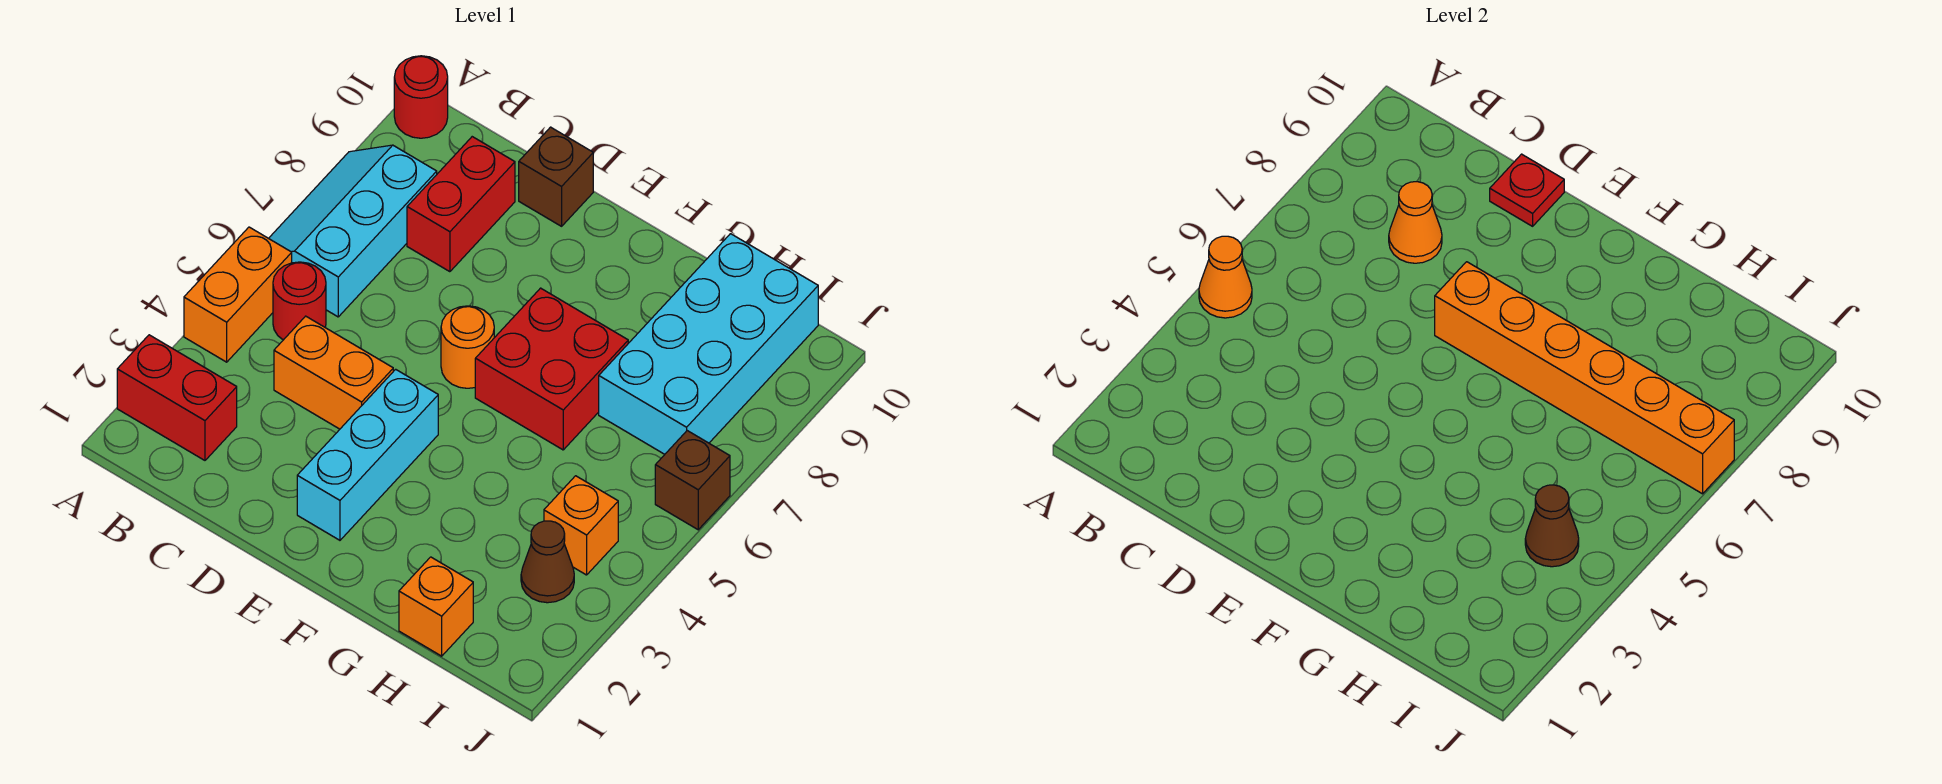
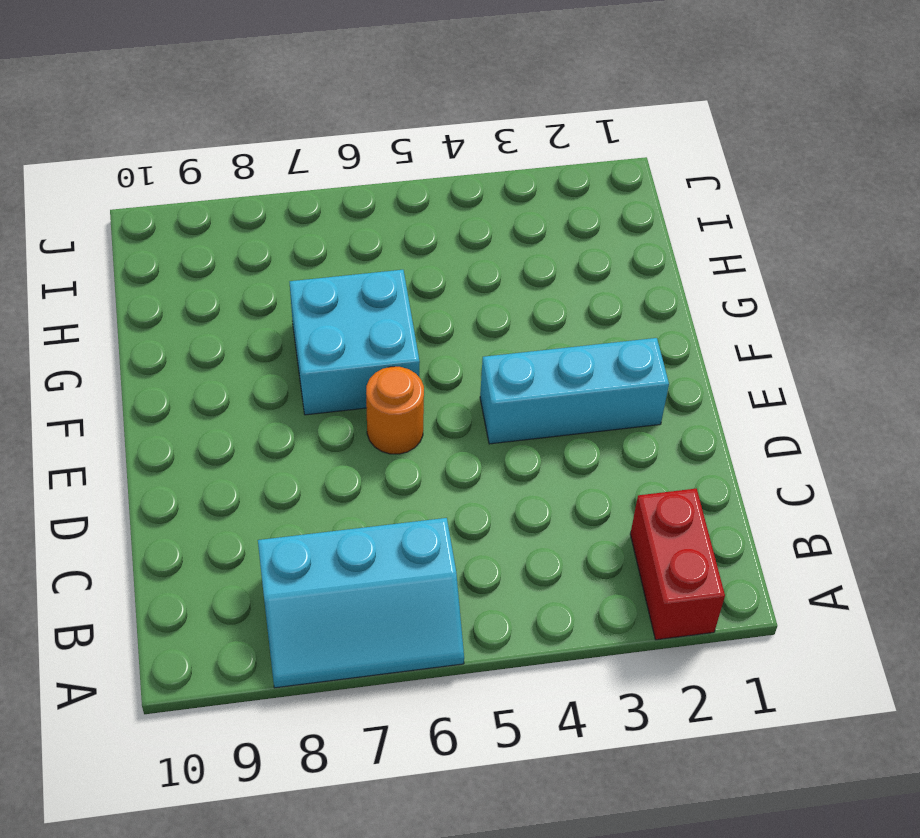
cyan brick F6:G7 level 1 -> red brick F6:G7 level 1
none -> orange brick A4:A5 level 1
none -> red round brick A10 level 1
none -> red round brick B5 level 1

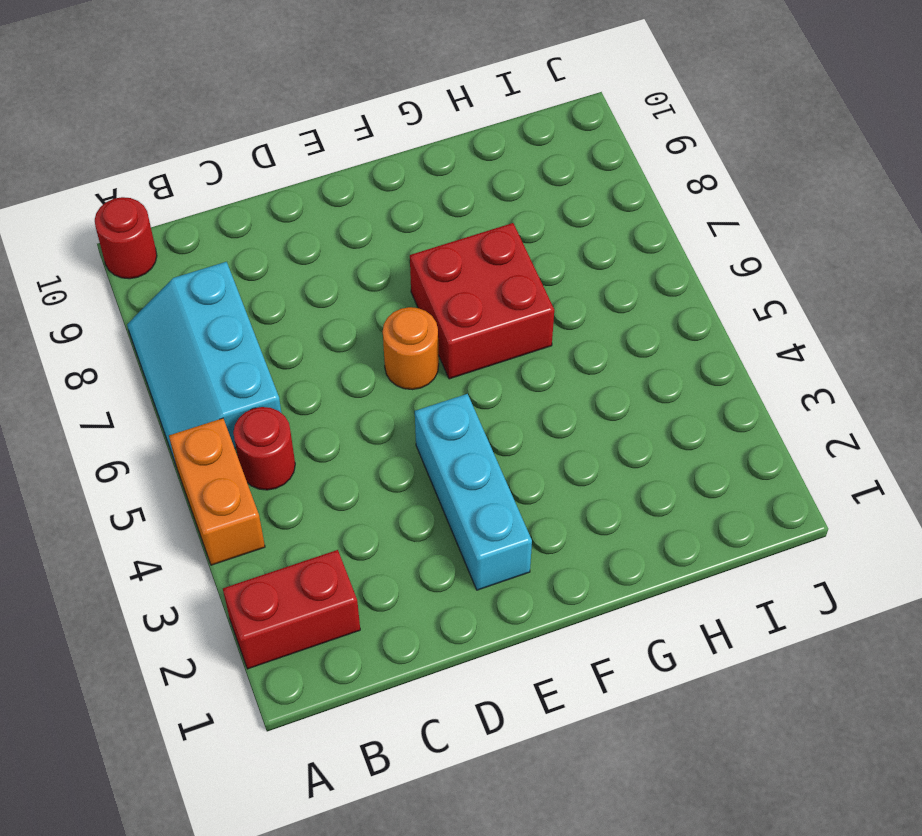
none -> orange brick C4:D4 level 1
none -> red brick C8:C9 level 1
none -> brown brick D10 level 1

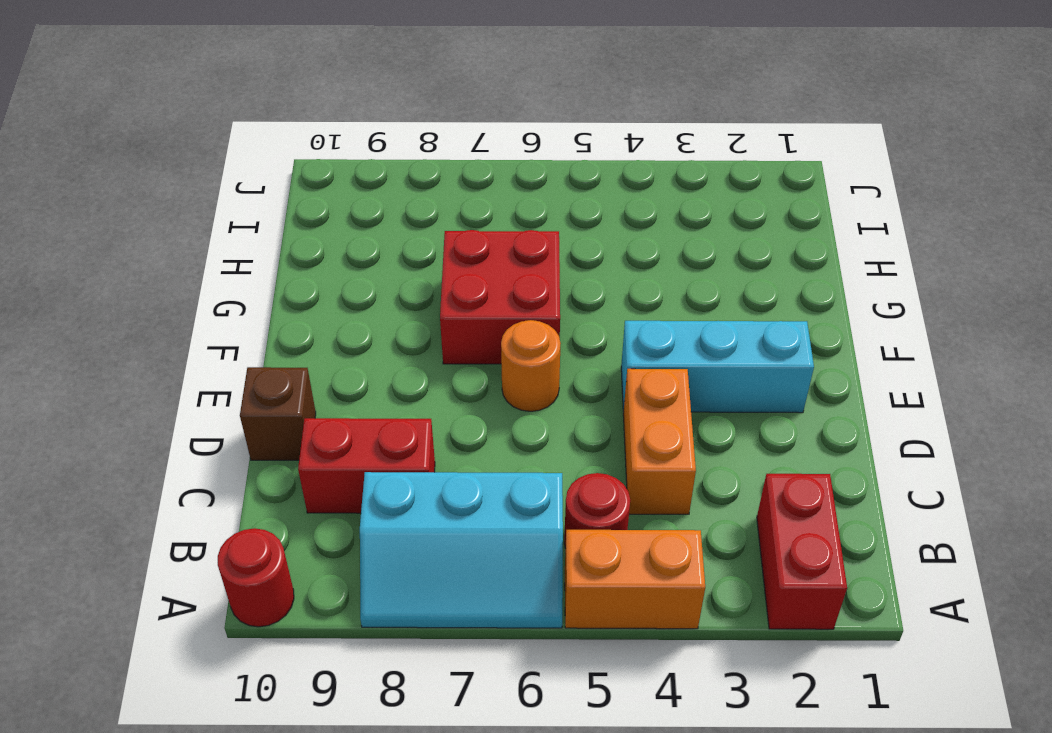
none -> orange brick H1 level 1
none -> cyan brick H7:I10 level 1
none -> brown cone I3 level 1

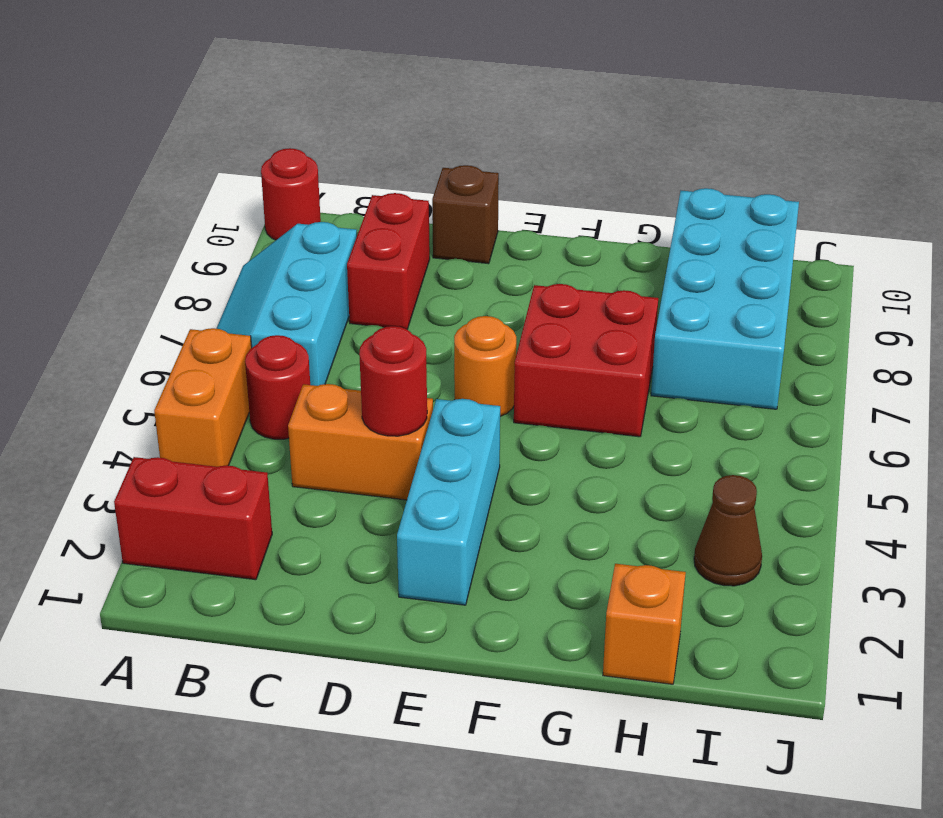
red round brick D4 level 2 -> none
none -> orange brick I4 level 1
none -> brown brick J6 level 1
none -> orange cone A5 level 2

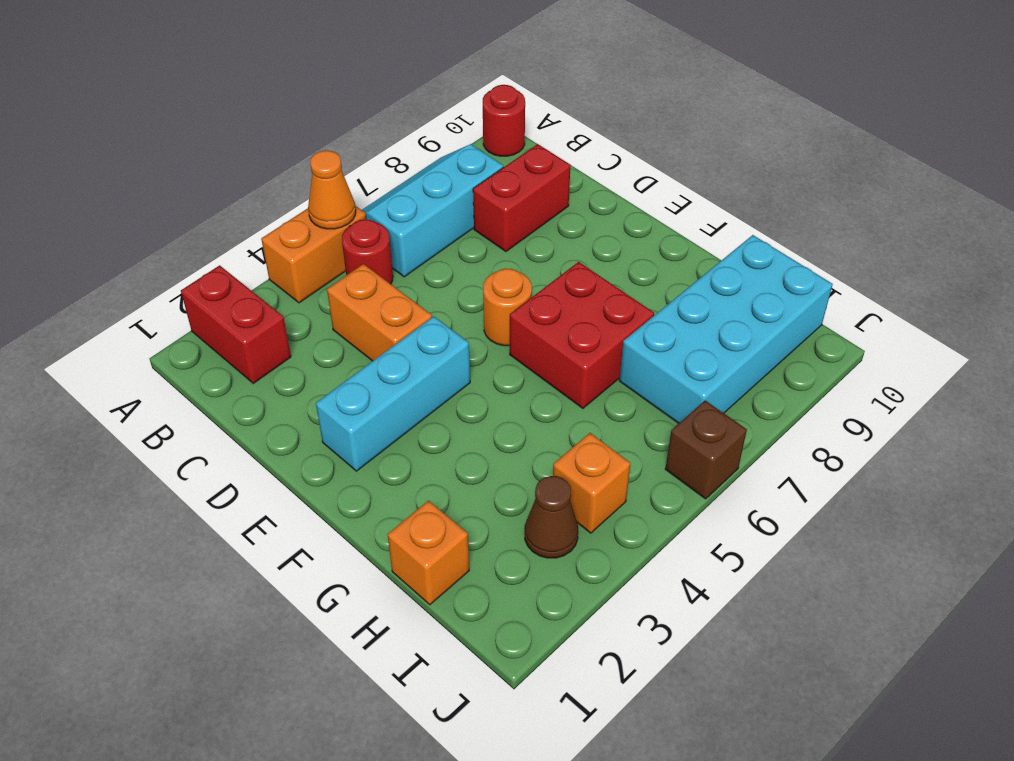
none -> brown brick D10 level 1
none -> orange cone C8 level 2
none -> red plate D10 level 2

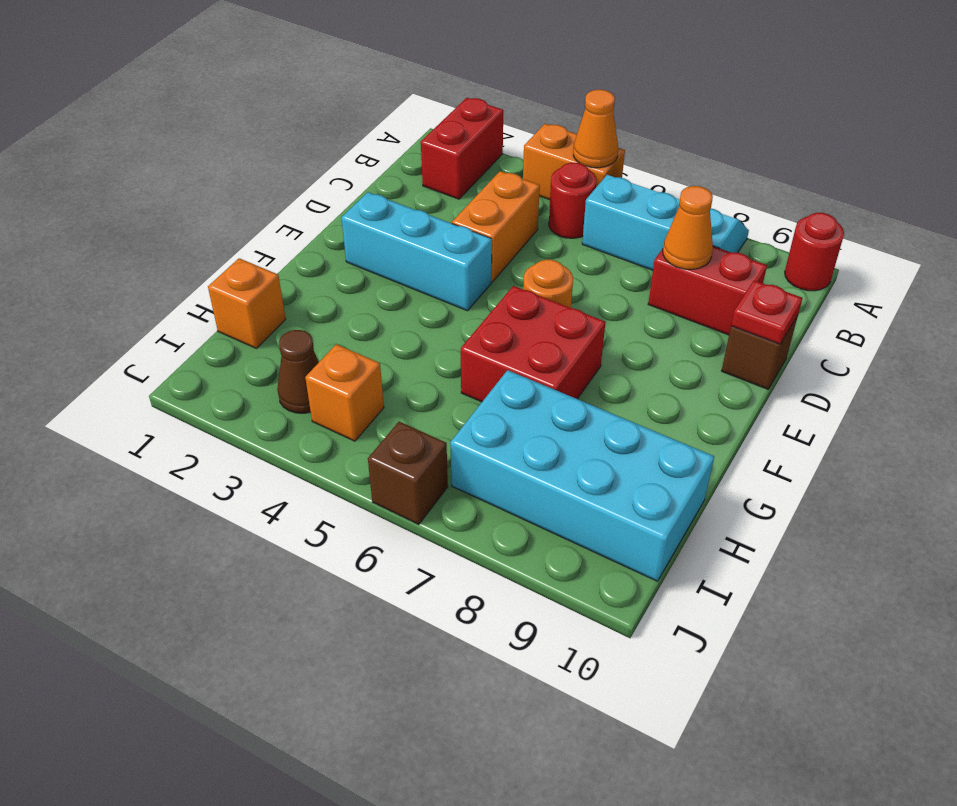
none -> orange brick E7:J7 level 2
none -> brown cone I4 level 2

